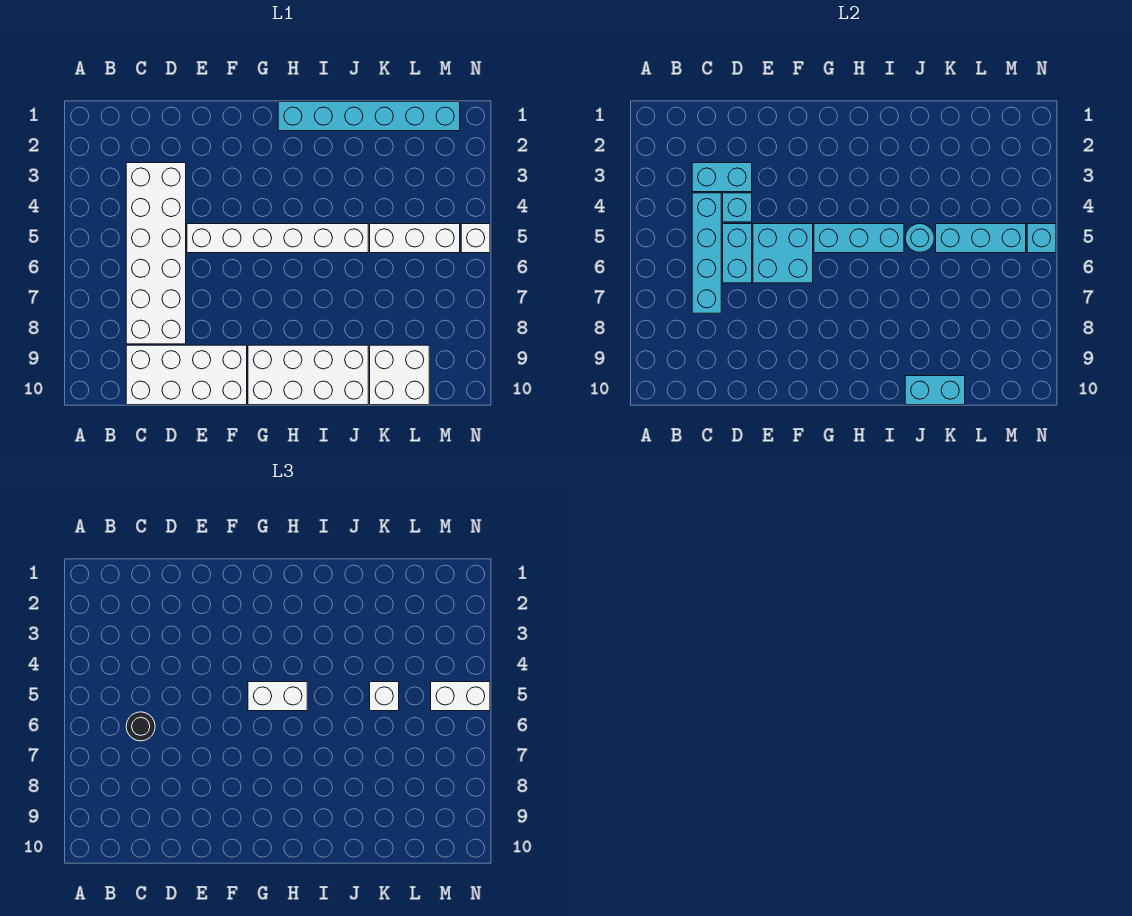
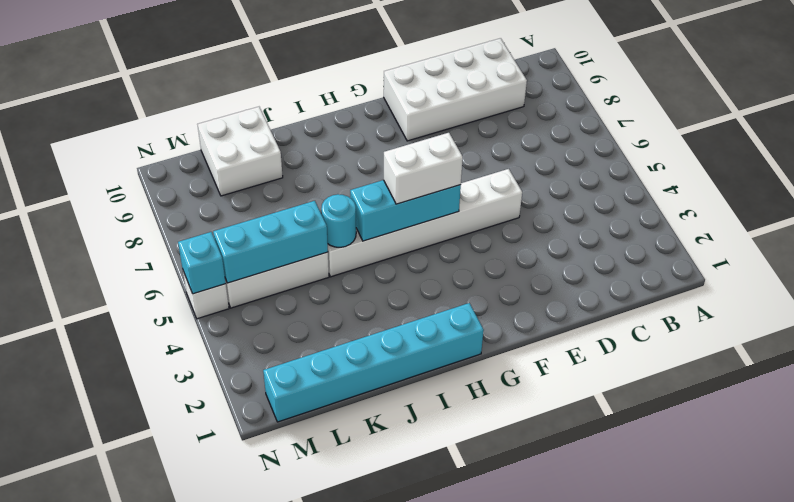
none -> white brick C3:D8 level 1
none -> white brick G9:J10 level 1
none -> cyan brick C3:D3 level 2

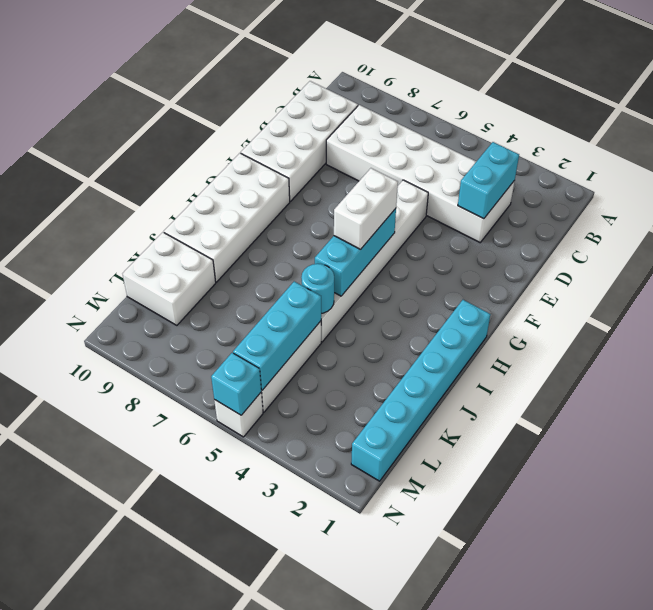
none -> cyan brick C4:C7 level 2
none -> cyan brick D4 level 2
none -> cyan brick D5:D6 level 2

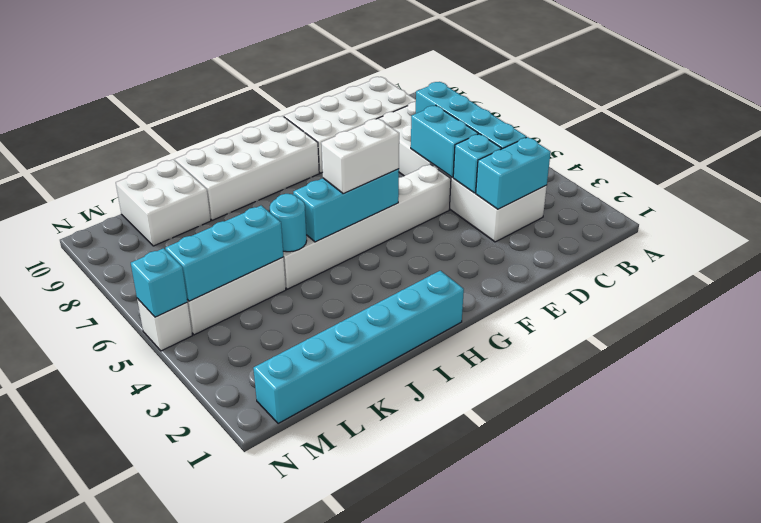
none -> cyan brick E5:F6 level 2
none -> cyan brick J10:K10 level 2
none -> black round brick C6 level 3

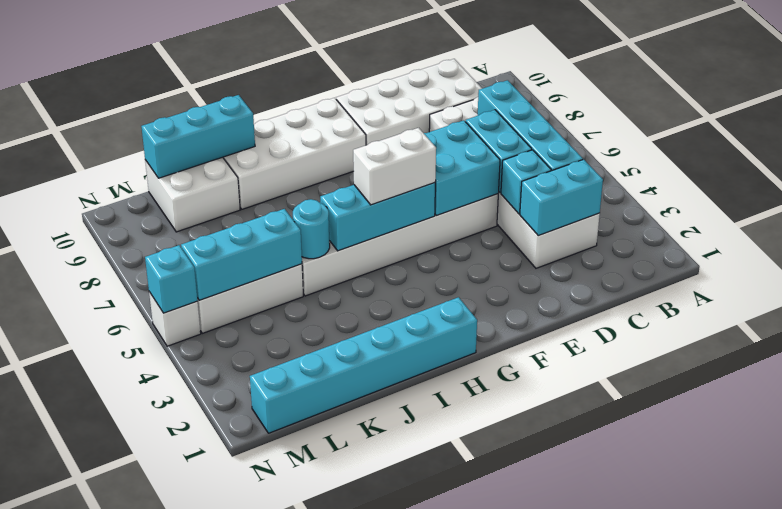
cyan brick J10:L10 level 2 -> cyan brick J10:K10 level 2
none -> black round brick C6 level 3
none -> white brick K5 level 3
none -> white brick M5:N5 level 3

